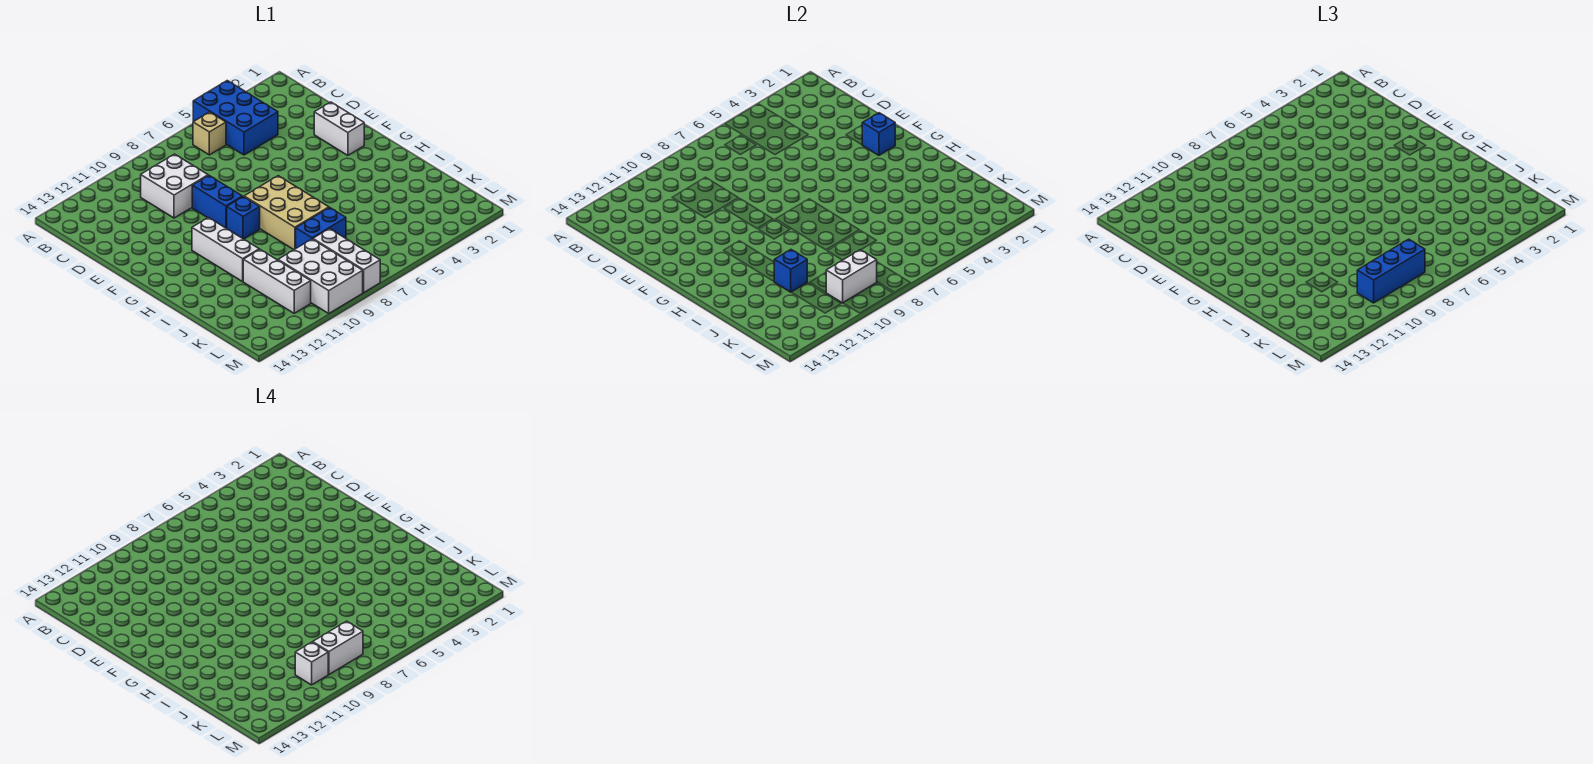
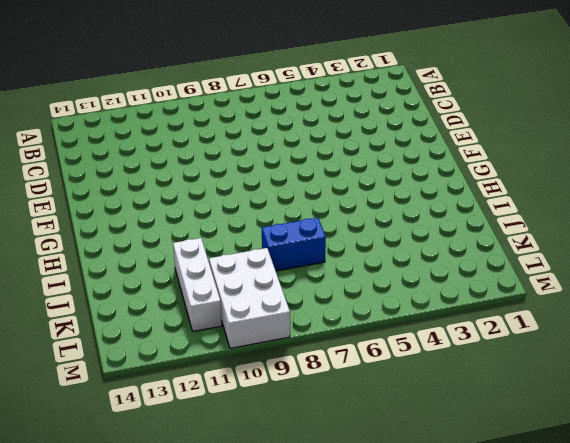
none -> blue brick A4:C5 level 1
none -> tan brick B6 level 1
none -> white brick C9:D10 level 1

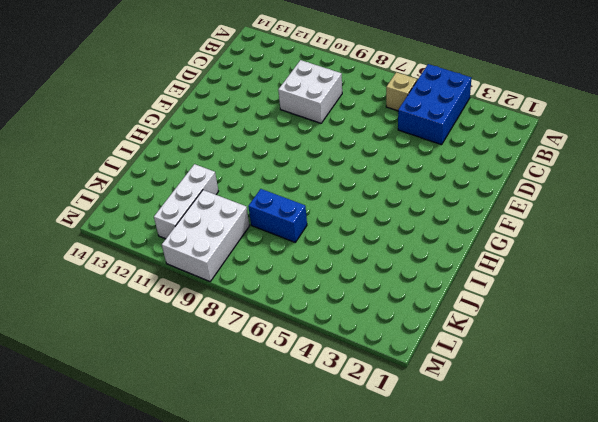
none -> white brick E2:F2 level 1
none -> blue brick E9:F9 level 1
none -> tan brick G7:I8 level 1

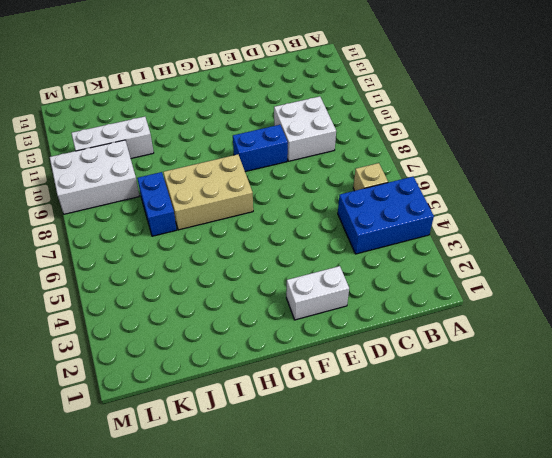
none -> blue brick G9 level 1
none -> white brick G11:I11 level 1
none -> white brick K8:M8 level 1

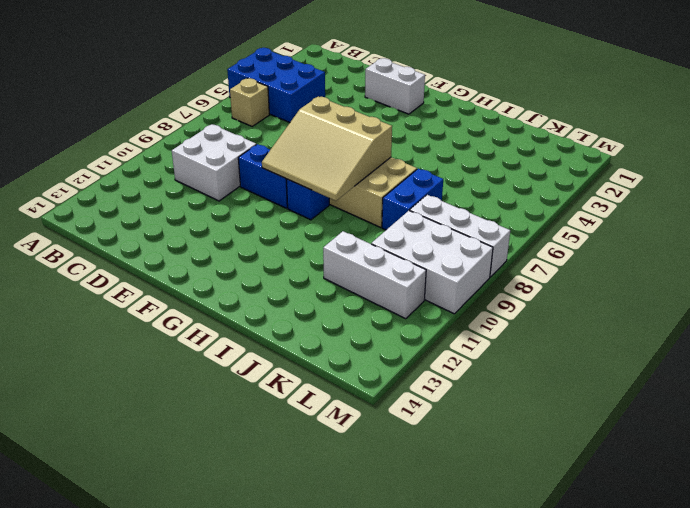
tan slope F7:H9 level 2 top 7 -> none
none -> white brick G11:I11 level 1
none -> blue brick F2 level 2
none -> blue brick J11 level 2

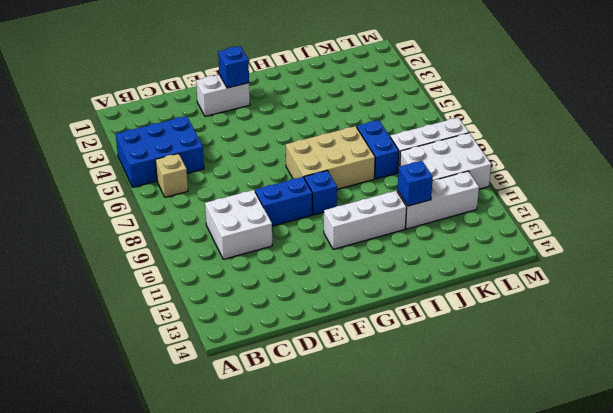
none -> white brick L9:L10 level 2
none -> blue brick L8:L10 level 3
none -> white brick L8:L9 level 4

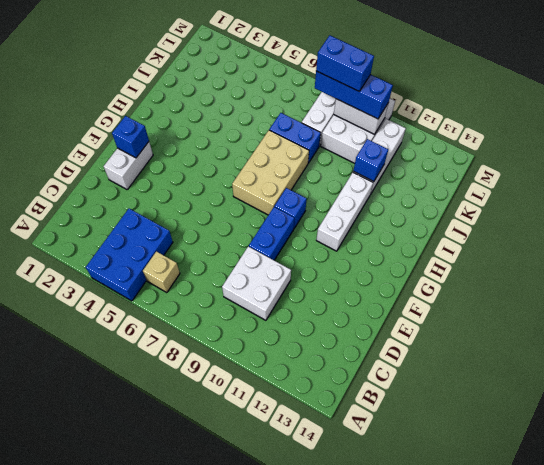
blue brick L8:L9 level 4 -> white brick L8:L9 level 4
none -> white brick L10 level 4

